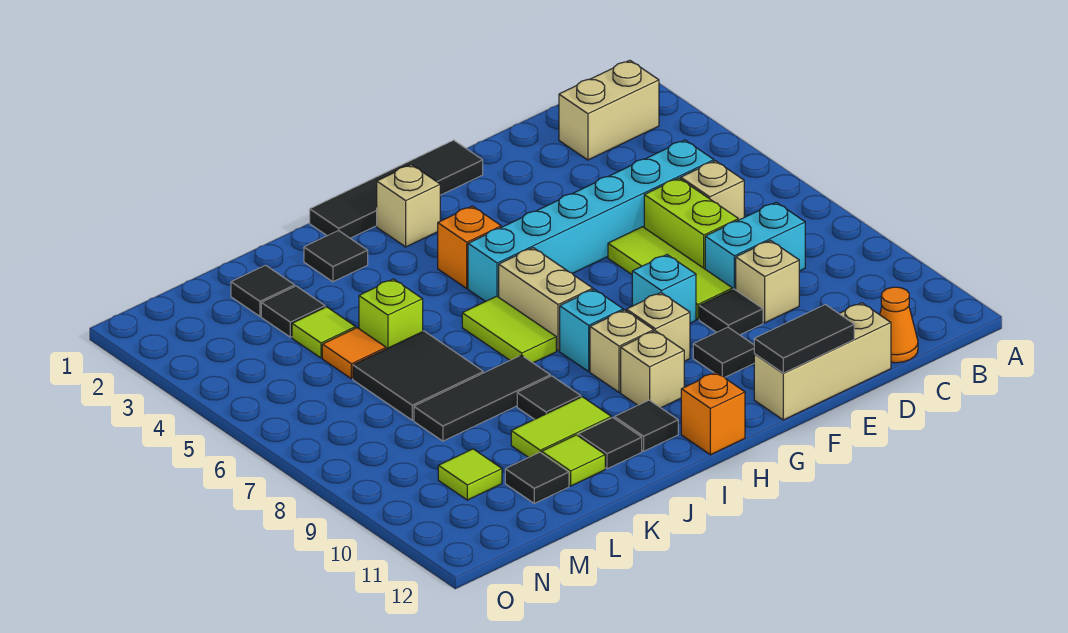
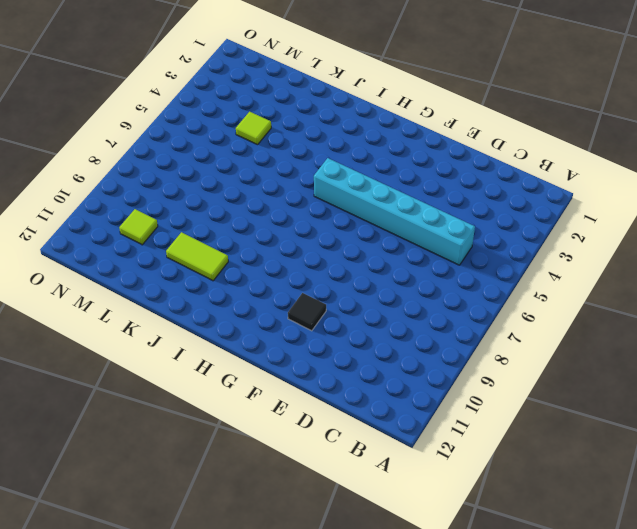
none -> tan brick B2:C2 level 1
none -> tan brick C6 level 1
none -> cyan brick C8:D8 level 1
none -> orange cone C12 level 1

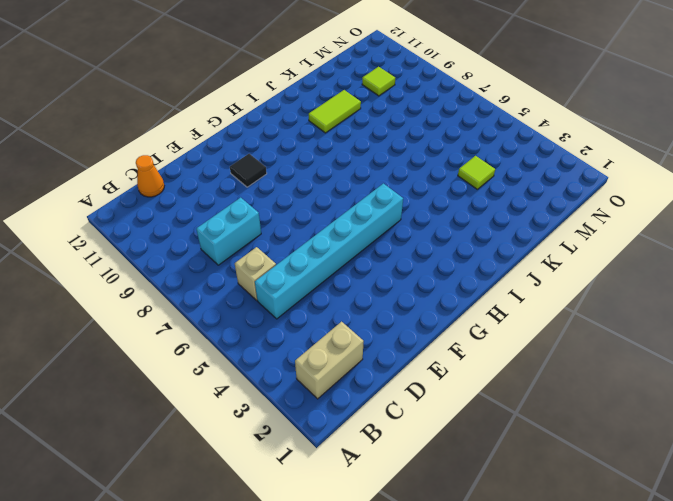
none -> lime brick D6:D7 level 1
none -> tan brick D9 level 1
none -> tan brick D12:F12 level 1
none -> lime tile E6:E8 level 1

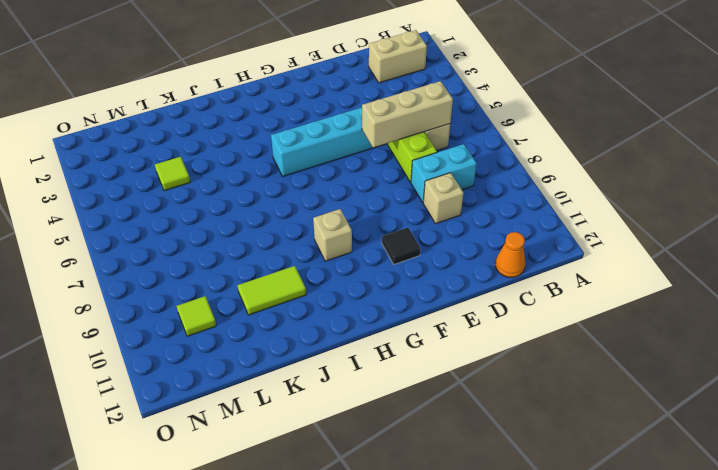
tan brick C6:E6 level 2 -> tan brick D12:F12 level 1
none -> lime tile E6:E8 level 1
none -> black tile E9 level 1
none -> black tile F1:I1 level 1
none -> cyan brick F8 level 1

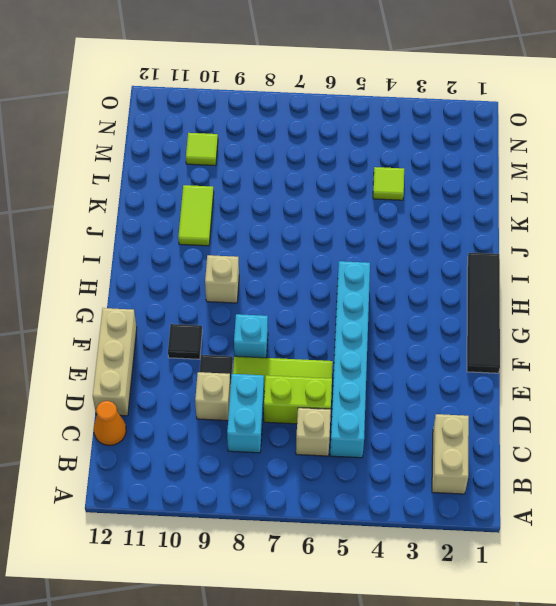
none -> tan brick G9 level 1
none -> tan brick H2 level 1
none -> orange brick H4 level 1
none -> tan brick H6:H7 level 1

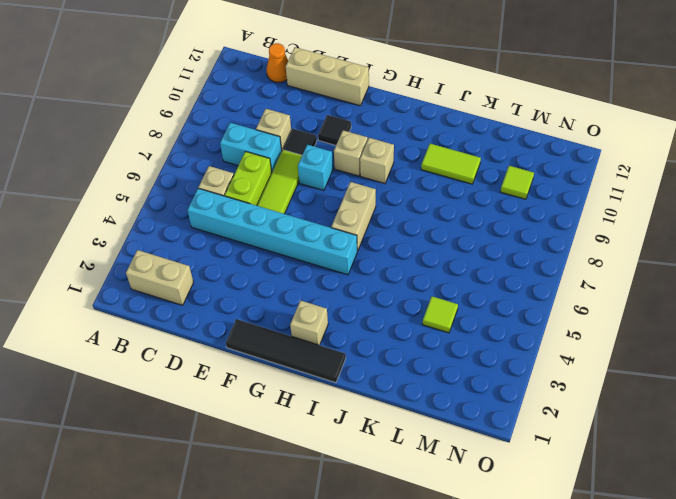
none -> orange brick H4 level 1
none -> cyan brick H8 level 1
none -> tan brick H10 level 1
none -> orange brick H12 level 1

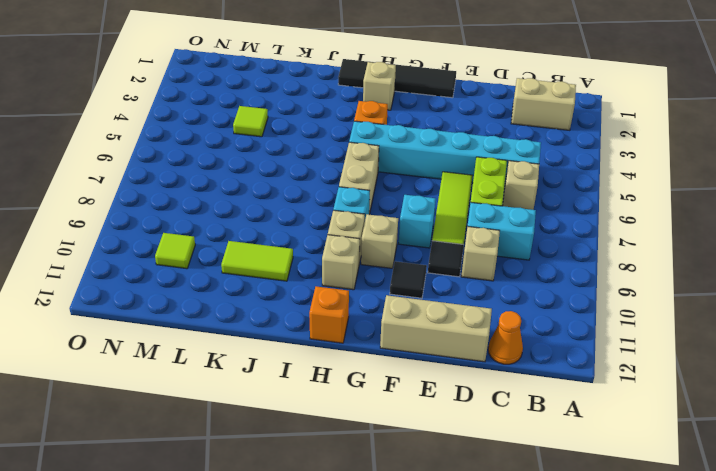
none -> lime tile I6:I7 level 1
none -> black tile I11 level 1
none -> black tile J2 level 1
none -> black tile J8:L8 level 1

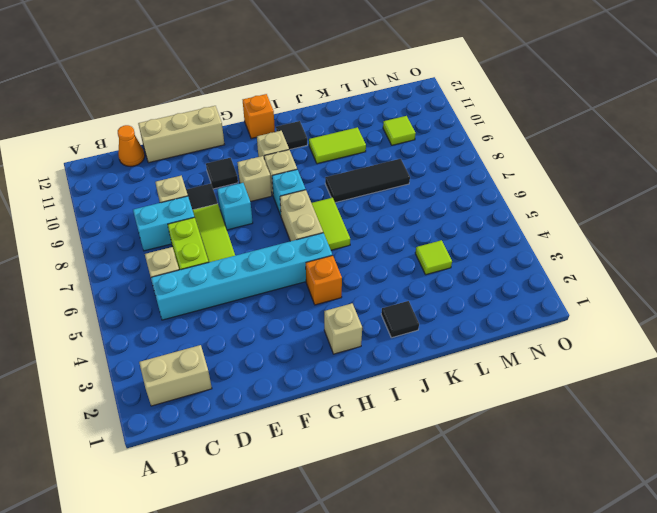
none -> black tile F1:I1 level 1
none -> black tile J9 level 1
none -> black tile J11 level 1
none -> lime brick K5 level 1

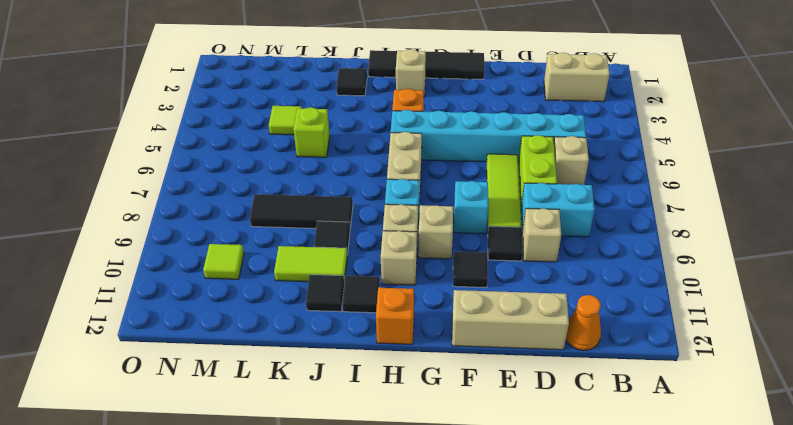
none -> lime tile I6:I7 level 1
none -> black tile K6:L7 level 1
none -> lime tile K11 level 1
none -> black tile L2 level 1

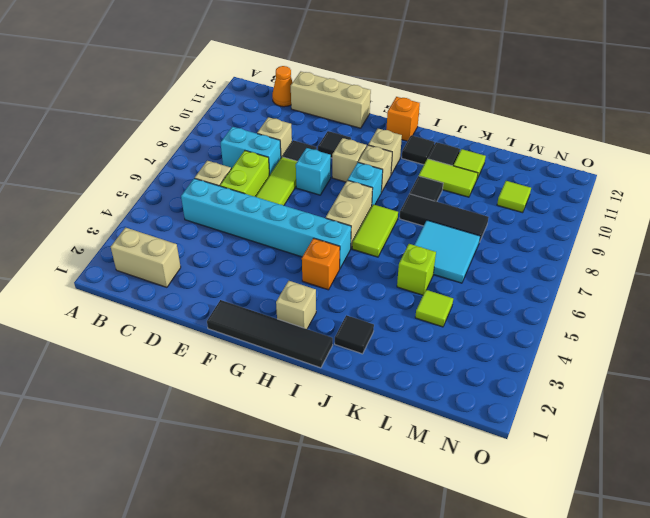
cyan tile K6:L7 level 1 -> black tile K6:L7 level 1
none -> black tile L2 level 1
none -> black tile L3 level 1
none -> orange tile L5 level 1
none -> black tile L11 level 1

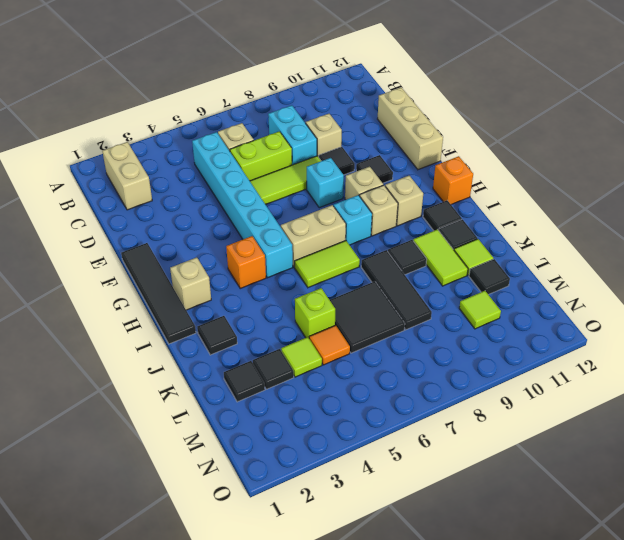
none -> orange cone C12 level 1
none -> black tile E12:F12 level 2

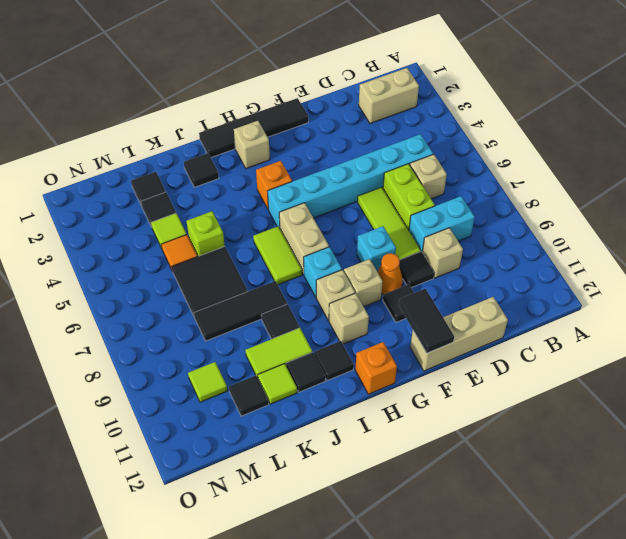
orange cone F9 level 1 -> orange cone C12 level 1
black tile F11:F12 level 2 -> black tile E12:F12 level 2

